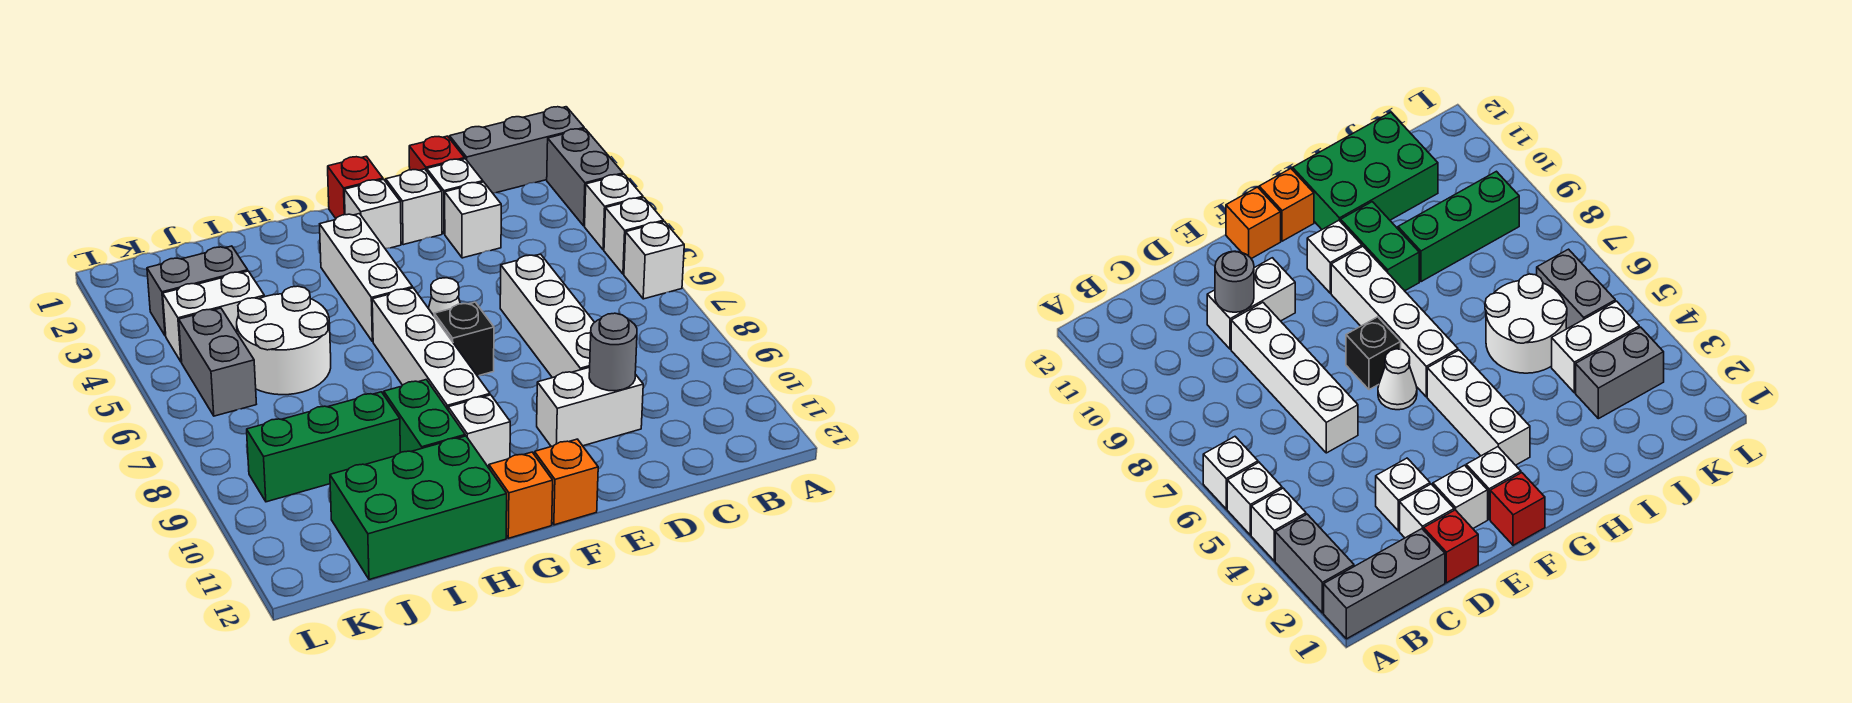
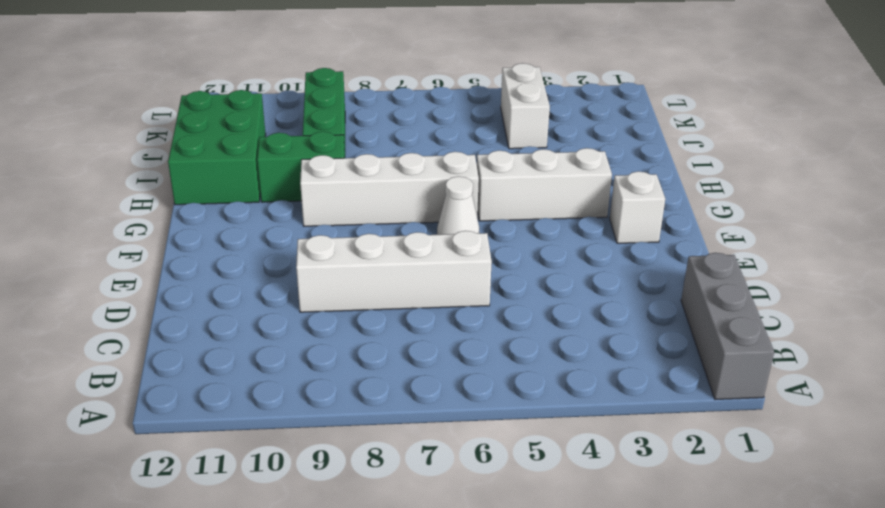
none -> grey brick A2:A3 level 1
none -> white brick A4 level 1
none -> white brick A5 level 1

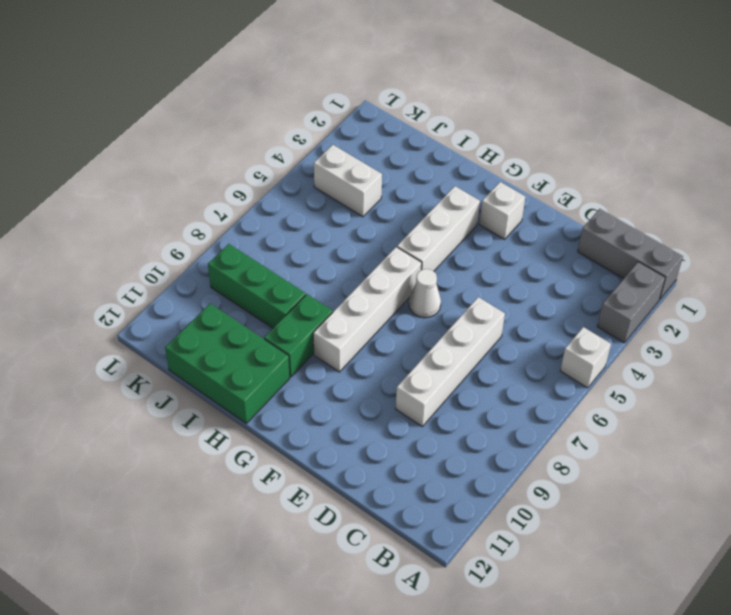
none -> white brick A4 level 1
none -> white brick A6 level 1
none -> red brick D1 level 1

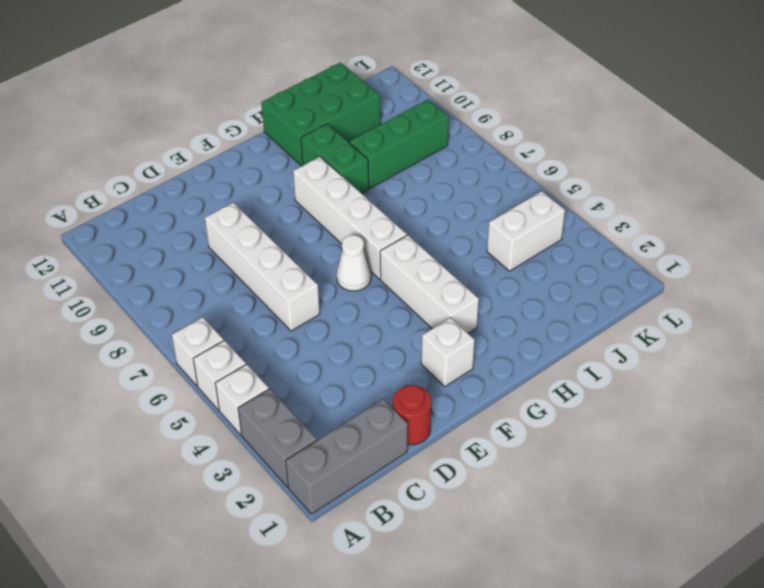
red round brick D1 level 1 -> red brick D1 level 1
none -> white brick D2 level 1
none -> white brick D3 level 1
none -> white brick D10:E10 level 1

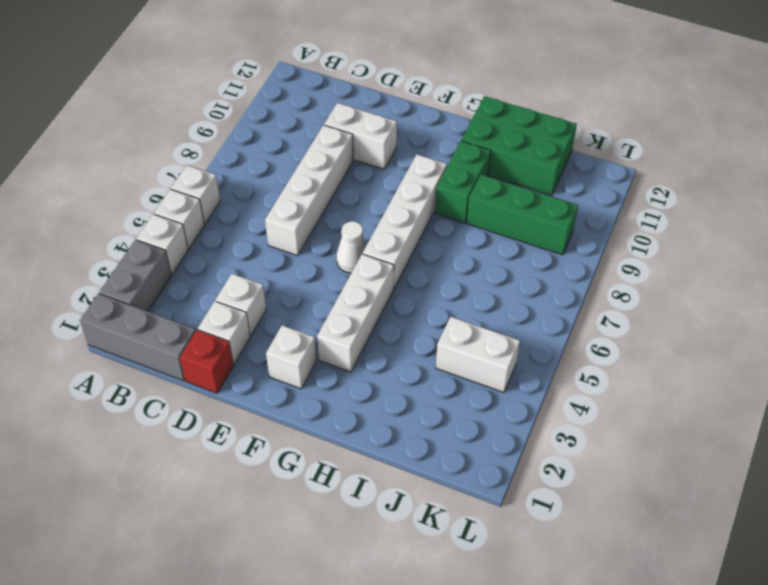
none -> white brick E2 level 1
none -> red brick F1 level 1
none -> black brick F7 level 1

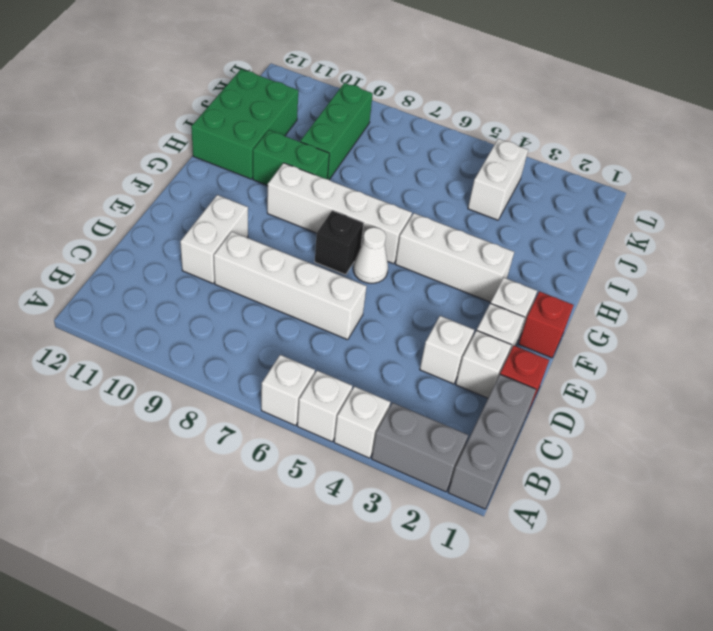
none -> orange brick F12 level 1
none -> white brick G10 level 1
none -> orange brick G12 level 1

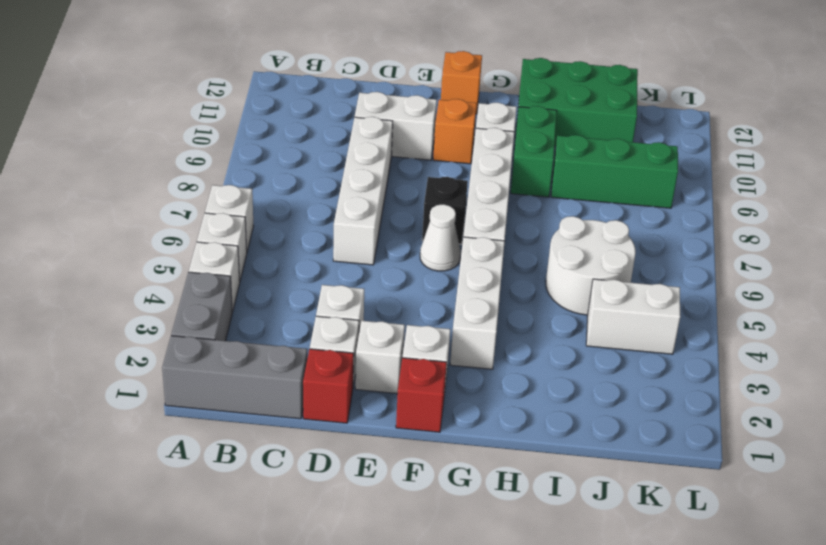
orange brick F10 level 1 -> orange brick G12 level 1
none -> grey brick J3:K3 level 1
none -> grey brick K5:K6 level 1
none -> grey round brick D10 level 2

